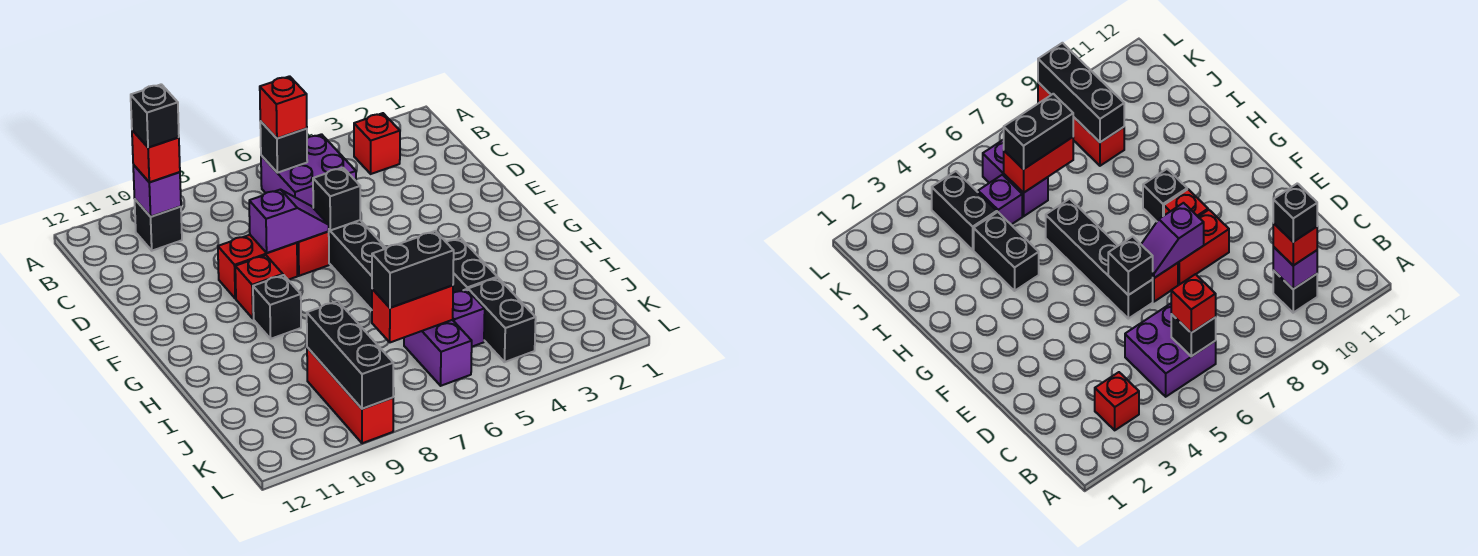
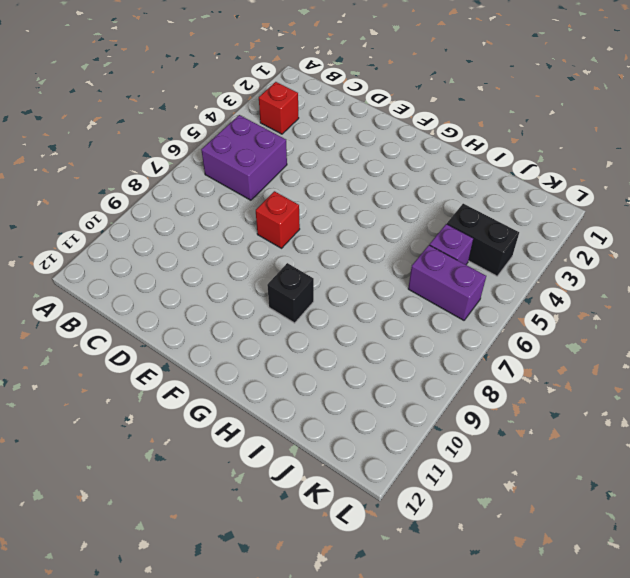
none -> black brick B10 level 1
none -> black brick E6:H6 level 1
none -> red brick E8:E9 level 1

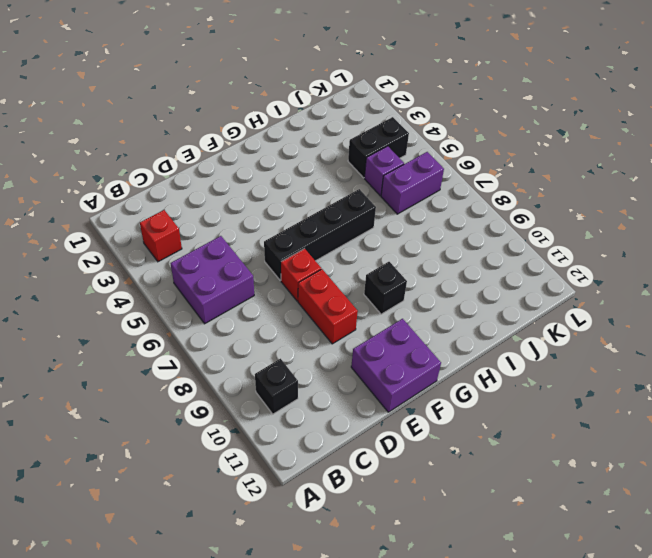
purple brick E11:F12 level 1 -> none
none -> red brick F9 level 1
none -> black brick H4:I4 level 1
none -> red brick J9:L9 level 1

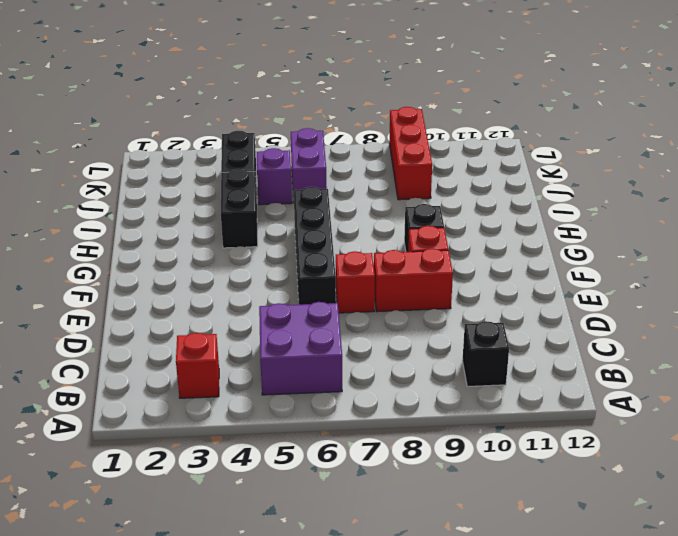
none -> black brick B6 level 2
none -> purple brick B10 level 2
none -> black brick E6 level 2

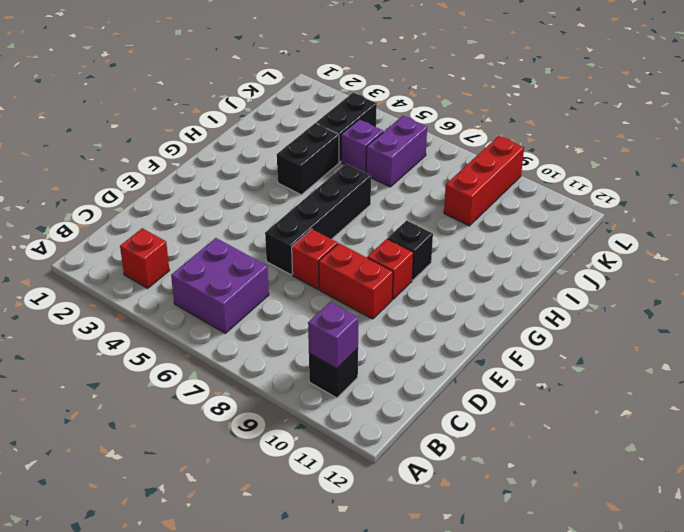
none -> black brick B6 level 2
none -> black brick E6 level 2
none -> purple slope E7:E8 level 2 top 8

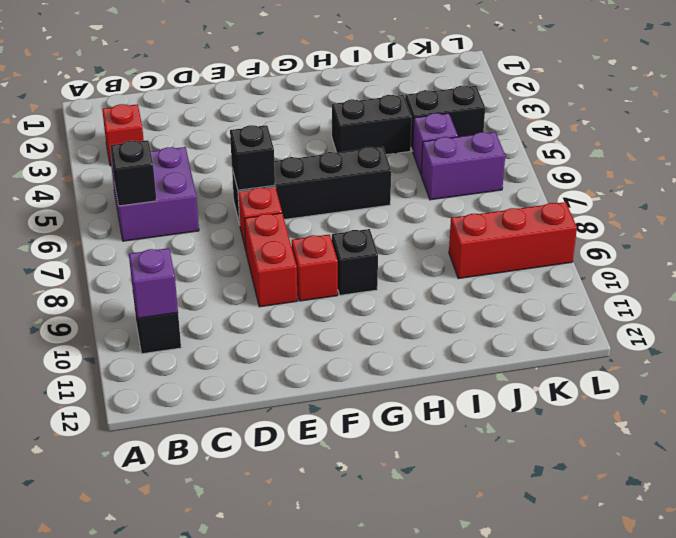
none -> purple slope E7:E8 level 2 top 8
none -> red brick J6:J7 level 2
none -> black brick J9:L9 level 2

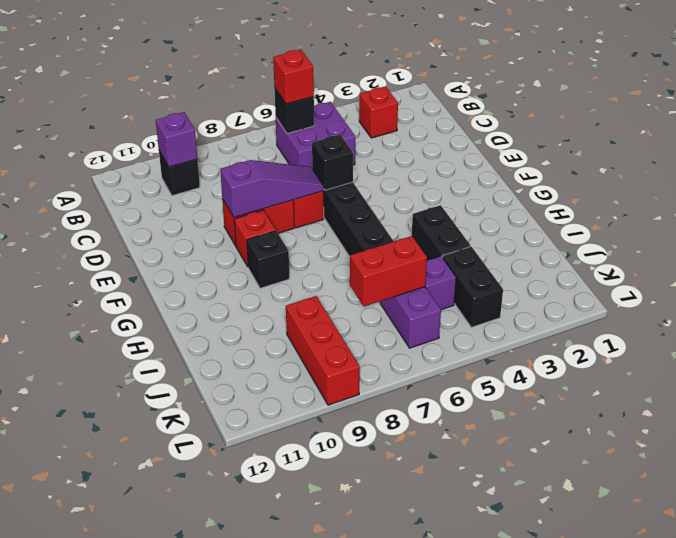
purple slope E7:E9 level 2 top 9 -> purple slope E7:E8 level 2 top 8
none -> black brick J9:L9 level 2
none -> red brick B10 level 3
none -> black brick J6:J7 level 3

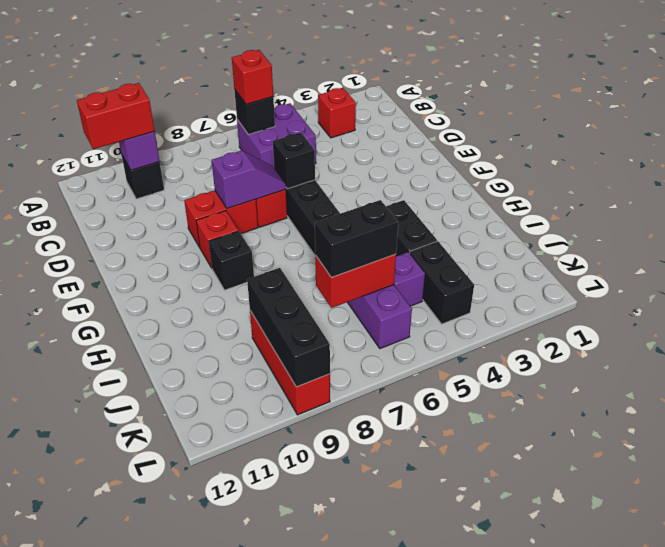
red brick B10:B11 level 3 -> red brick B10 level 3
none -> black brick B10 level 4

